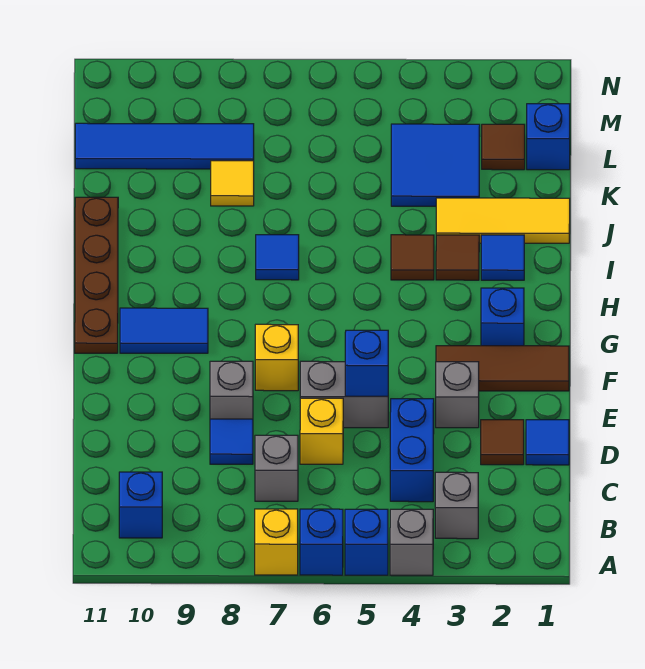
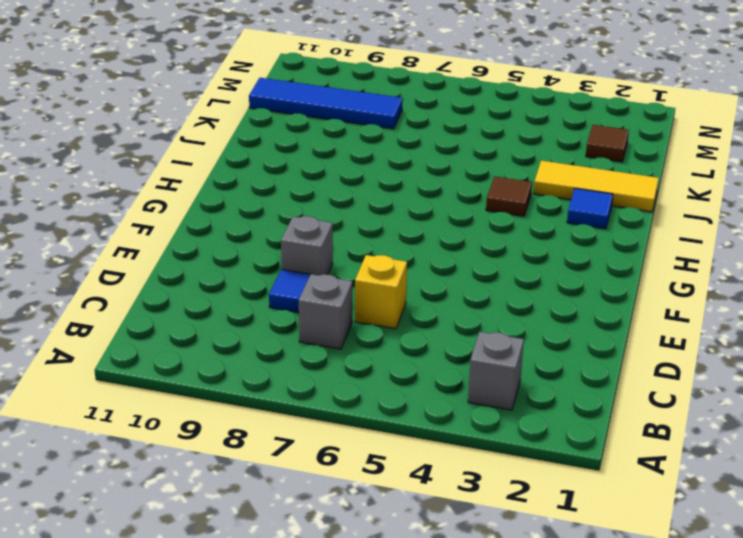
none -> grey brick A4 level 1
none -> blue brick A5 level 1
none -> blue brick A6 level 1
none -> yellow brick A7 level 1

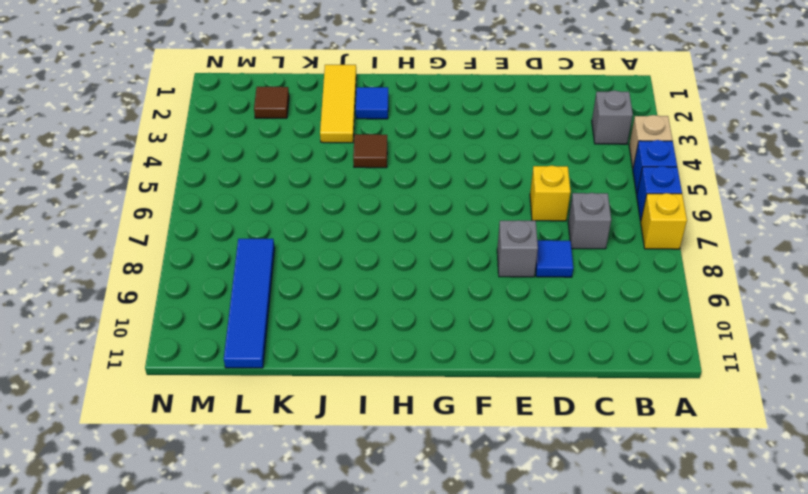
tan brick A4 level 1 -> grey brick A4 level 1
none -> blue brick B10 level 1
none -> blue brick C4:D4 level 1
none -> blue tile D1 level 1
none -> brown tile D2 level 1

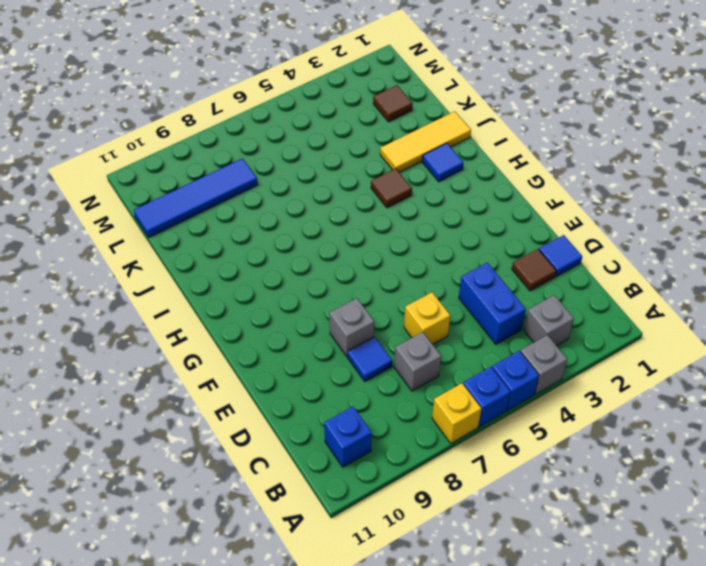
none -> grey brick E3 level 1
none -> grey brick E5:E6 level 1
none -> brown tile F1:F3 level 1
none -> yellow brick F7 level 1

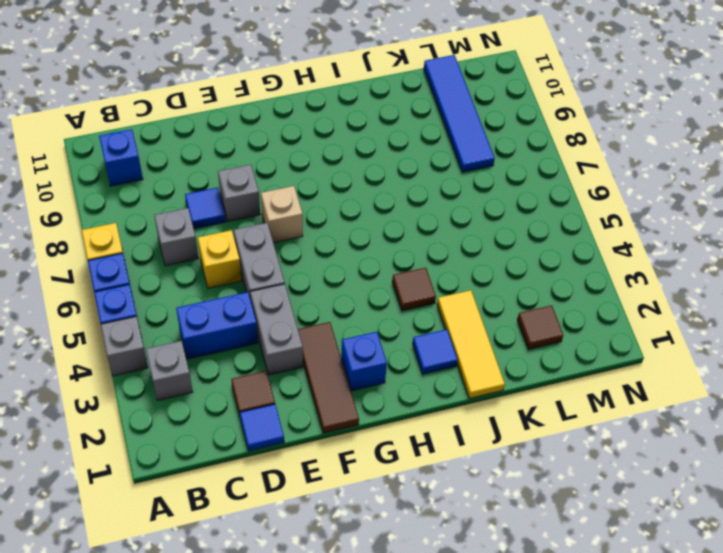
grey brick E3:E4 level 1 -> grey brick E3 level 1
tan brick F7 level 1 -> yellow brick F7 level 1
none -> blue tile G9:G10 level 1
none -> brown plate G11:J11 level 1
none -> brown tile I3 level 1
none -> blue tile I7 level 1

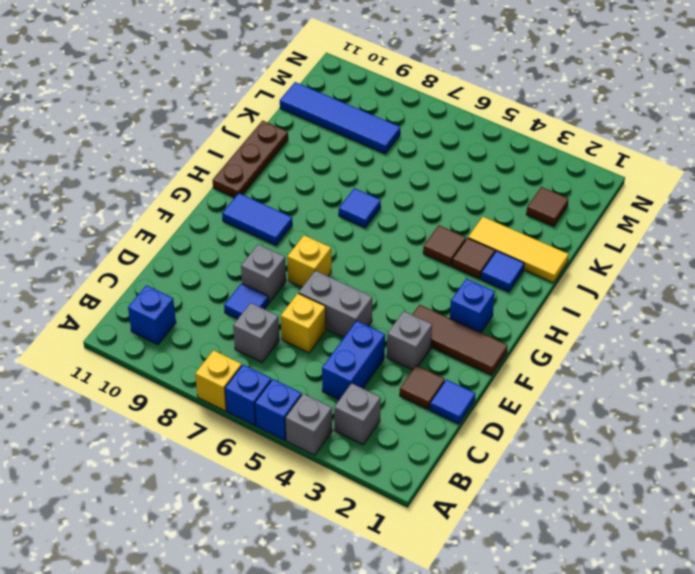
brown plate H11:J11 level 1 -> brown plate G11:J11 level 1
none -> blue tile K3:L4 level 1
none -> yellow tile K8 level 1
none -> blue brick L1 level 1
none -> blue brick E5 level 2

